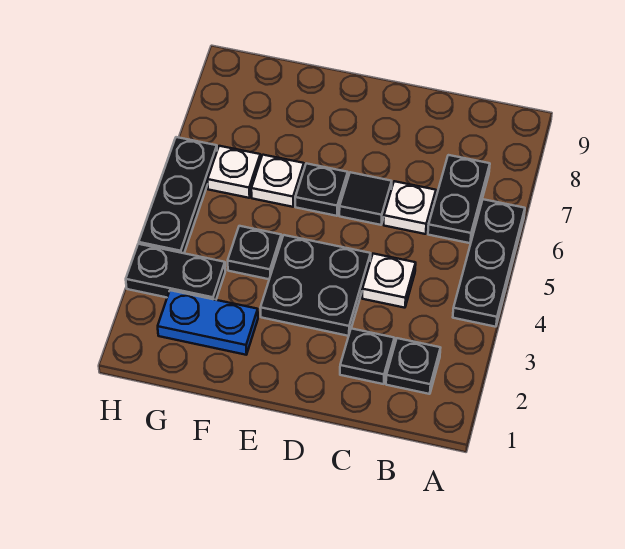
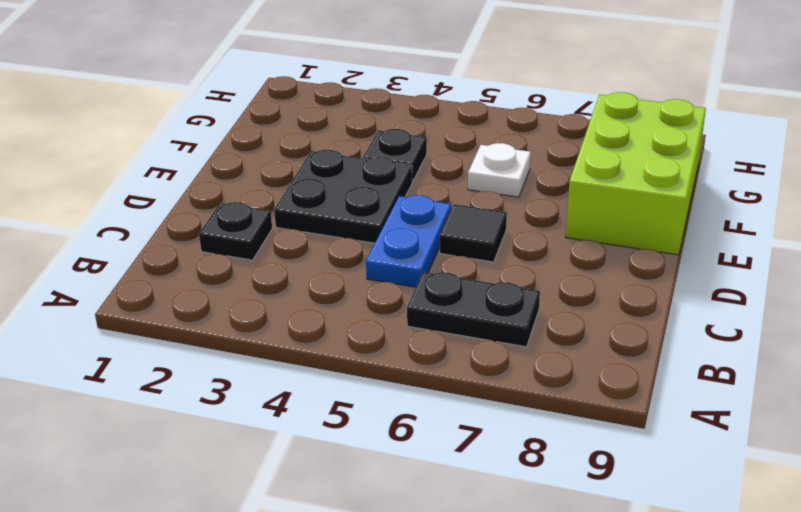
blue plate C5:D5 level 1 -> blue plate F2:G2 level 1
lime brick E8:G9 level 1 -> none
none -> black plate A4:A6 level 1
none -> black plate B2 level 1
none -> white plate C4 level 1

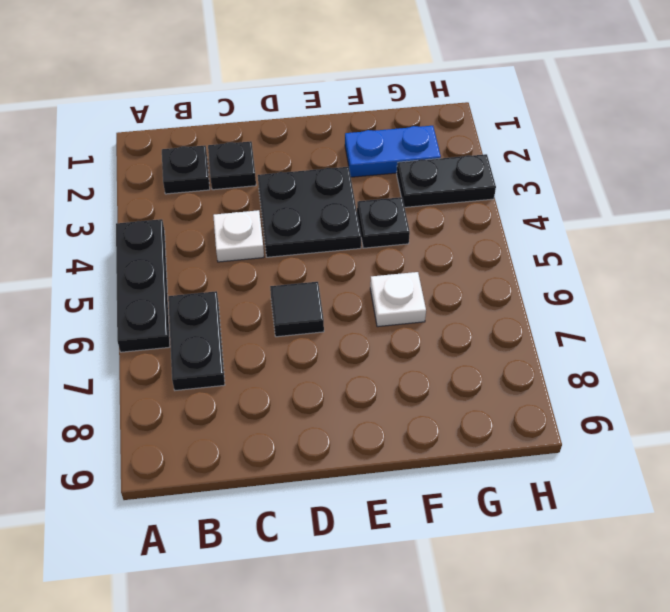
none -> white plate C6 level 1
none -> black plate E6 level 1
none -> white plate G6 level 1

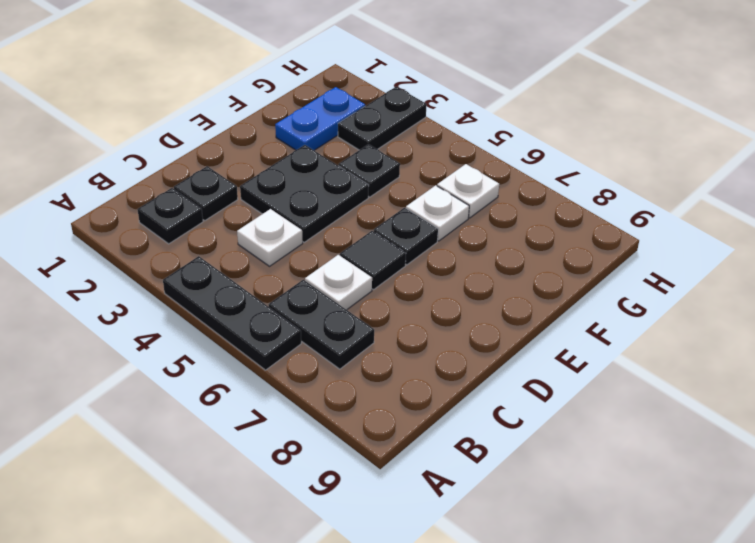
none -> black plate H4:H6 level 1

